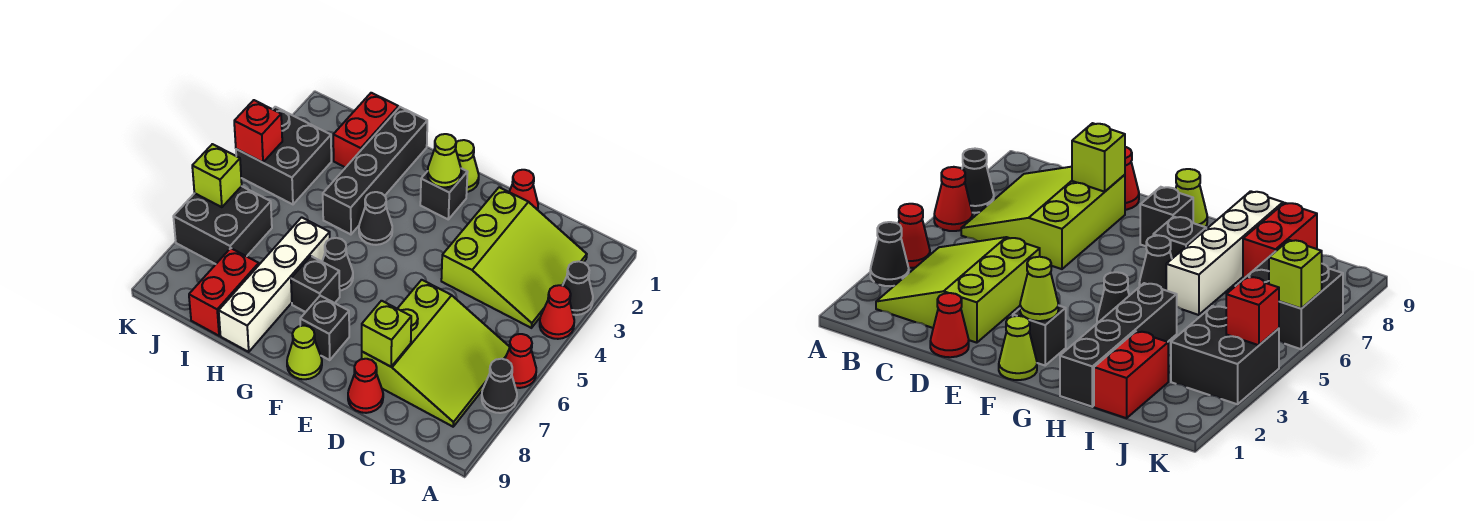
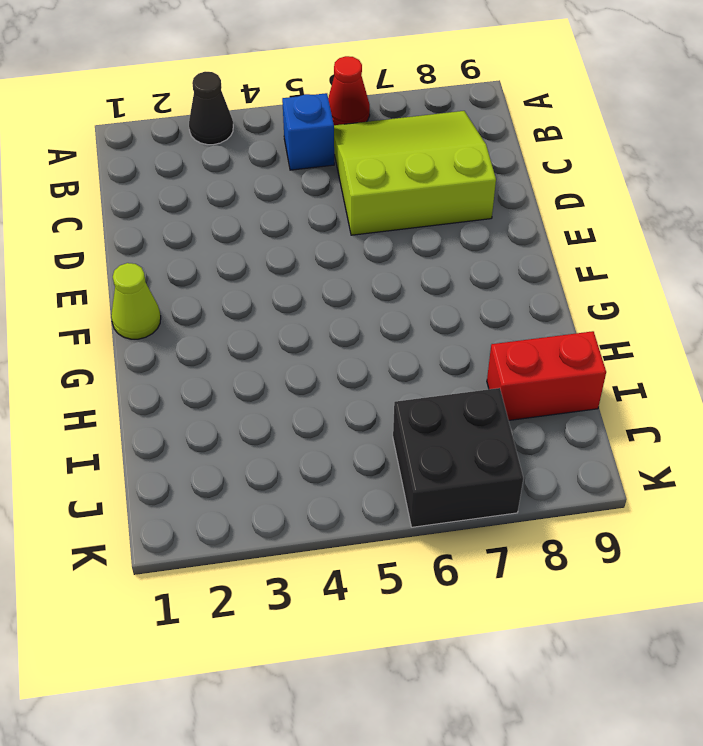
blue brick B5 level 1 -> none
none -> red cone A4 level 1
none -> black cone A7 level 1
none -> lime slope B2:D4 level 1 top D

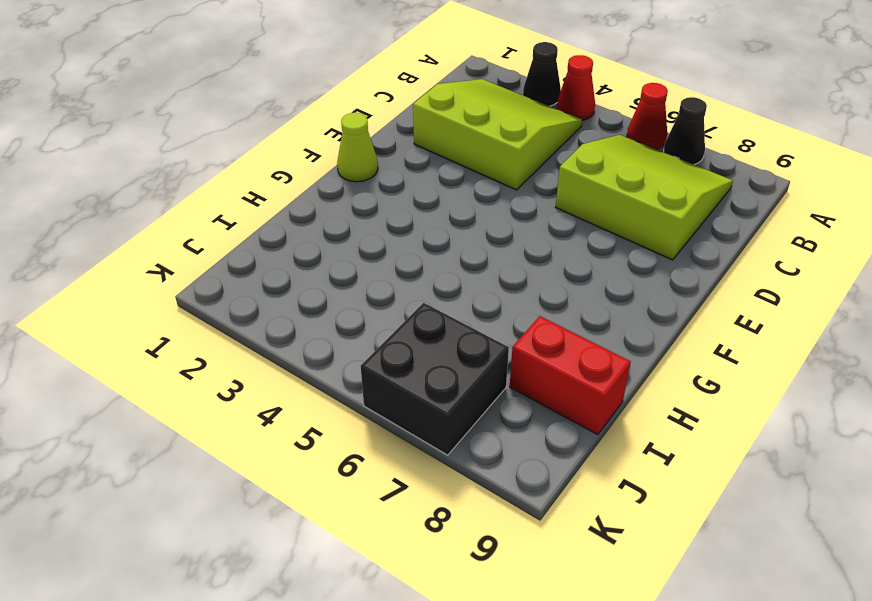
none -> red cone D1 level 1
none -> red cone D9 level 1
none -> black brick F2 level 1

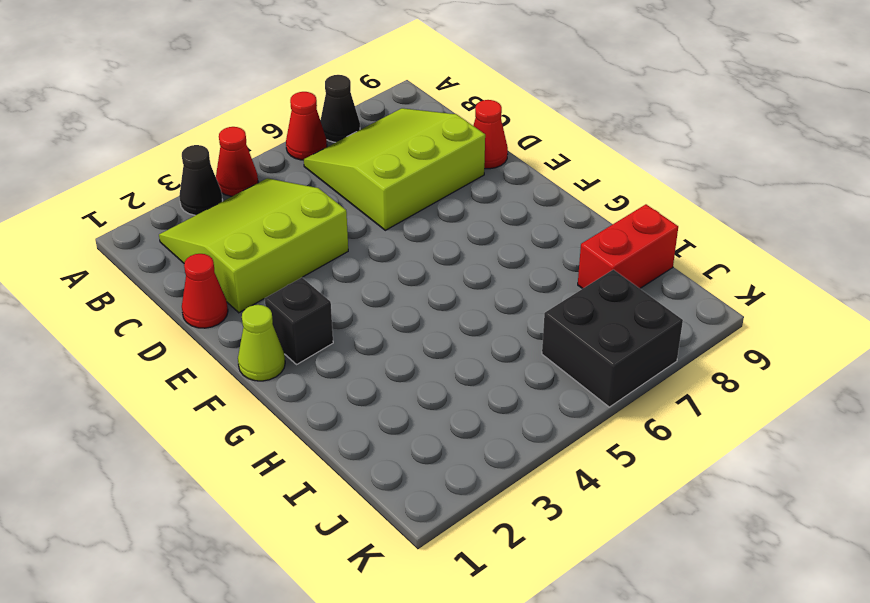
none -> black brick F8 level 1
none -> lime cone F9 level 1
none -> black cone G4 level 1

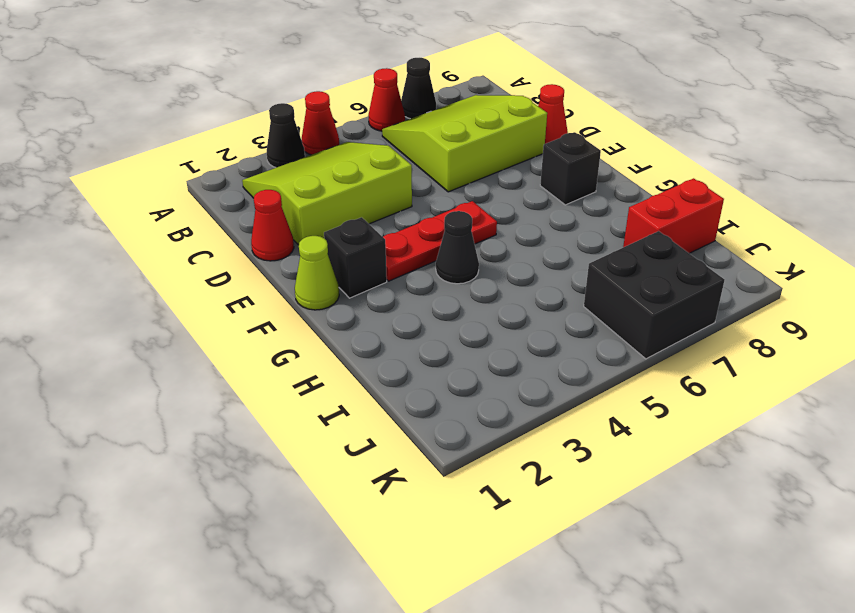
red plate F3:F5 level 1 -> none
none -> lime cone F9 level 1
none -> black cone G6 level 1
none -> black brick G7 level 1

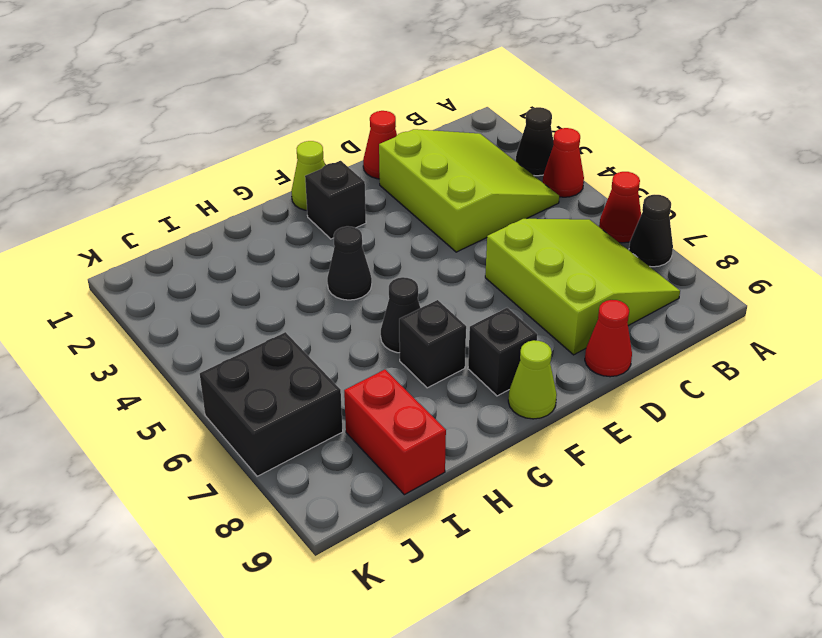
none -> black brick H1:H4 level 1
none -> white brick H6:H9 level 1
none -> red brick I1:I2 level 1

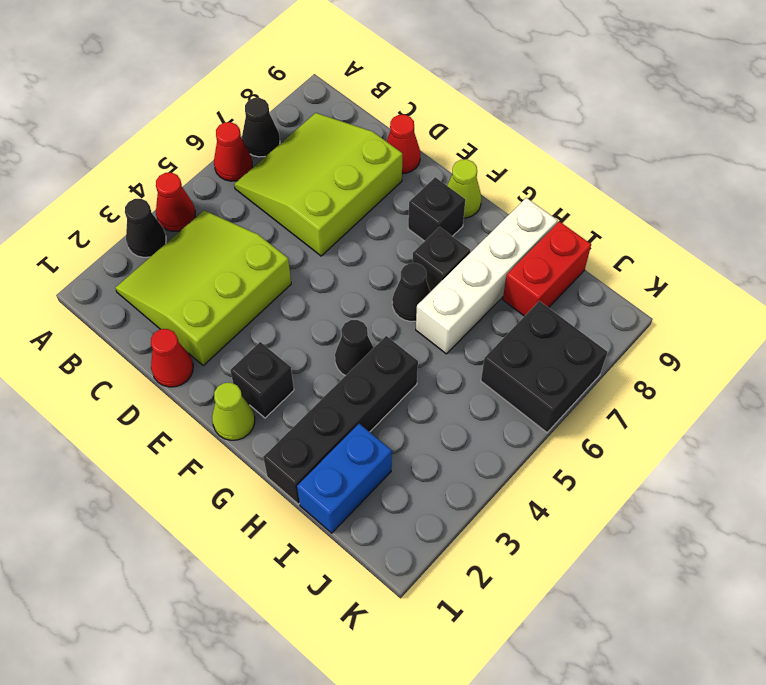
blue brick I1:I2 level 1 -> red brick I1:I2 level 1
none -> black brick J3:K4 level 1
none -> lime brick D8 level 2
none -> lime cone F2 level 2

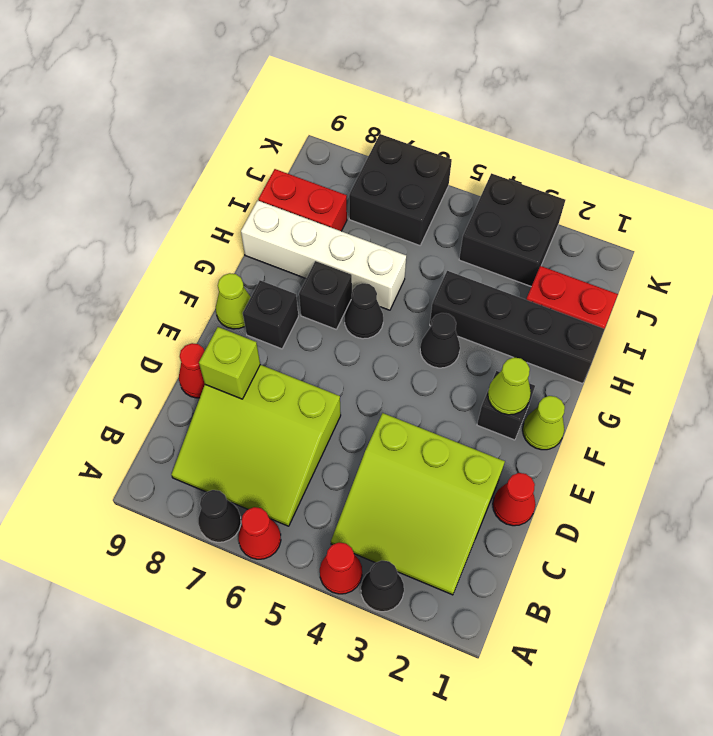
none -> red brick K4 level 2
none -> lime brick K6 level 2

